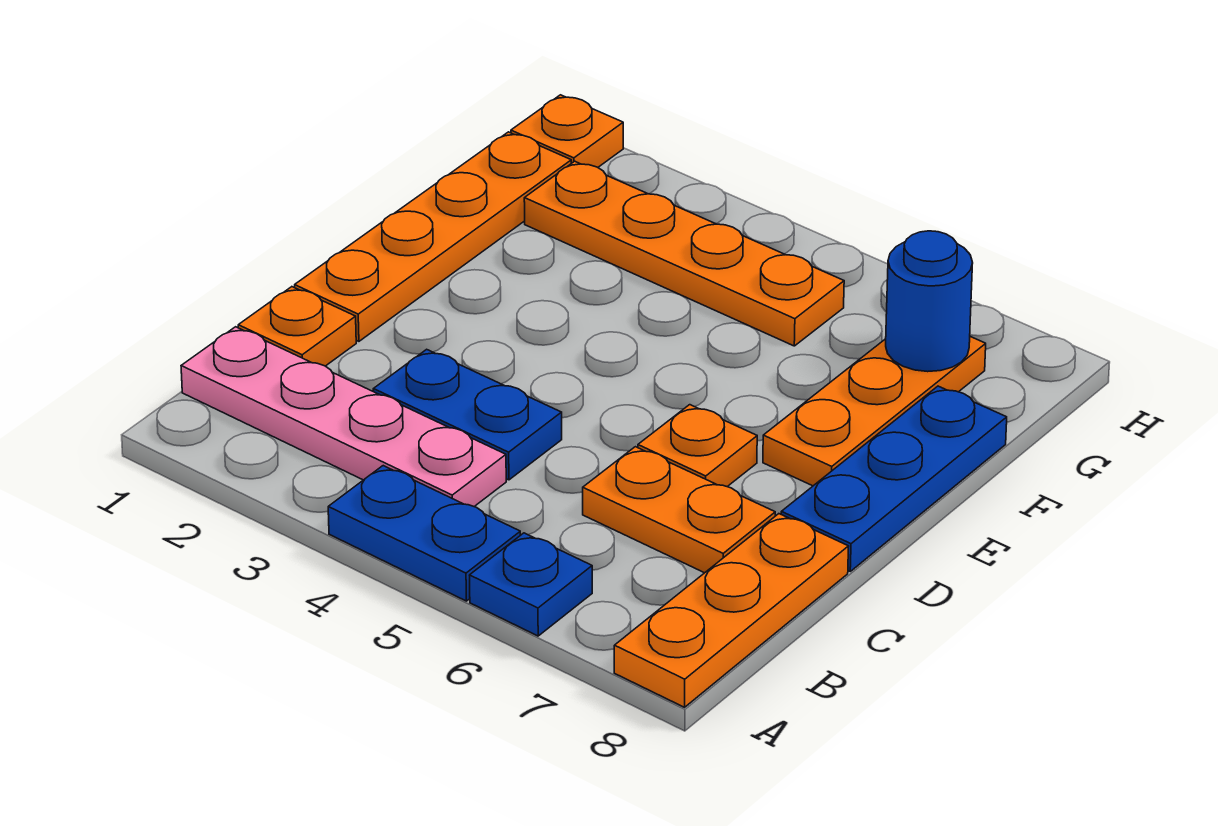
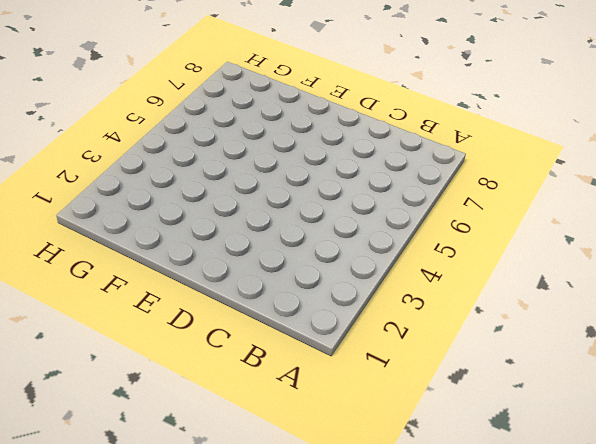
none -> blue plate A4:A5 level 1
none -> blue plate A6 level 1
none -> orange plate A8:C8 level 1

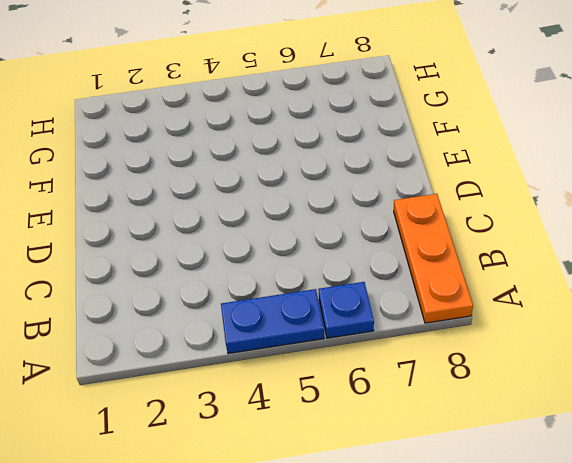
none -> pink plate B1:B4 level 1
none -> orange plate C1 level 1
none -> blue plate C3:C4 level 1

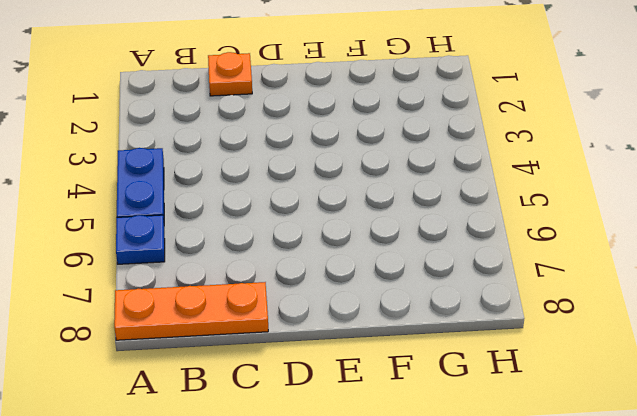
none -> pink plate B1:B4 level 1
none -> blue plate C3:C4 level 1
none -> orange plate C6:C7 level 1

